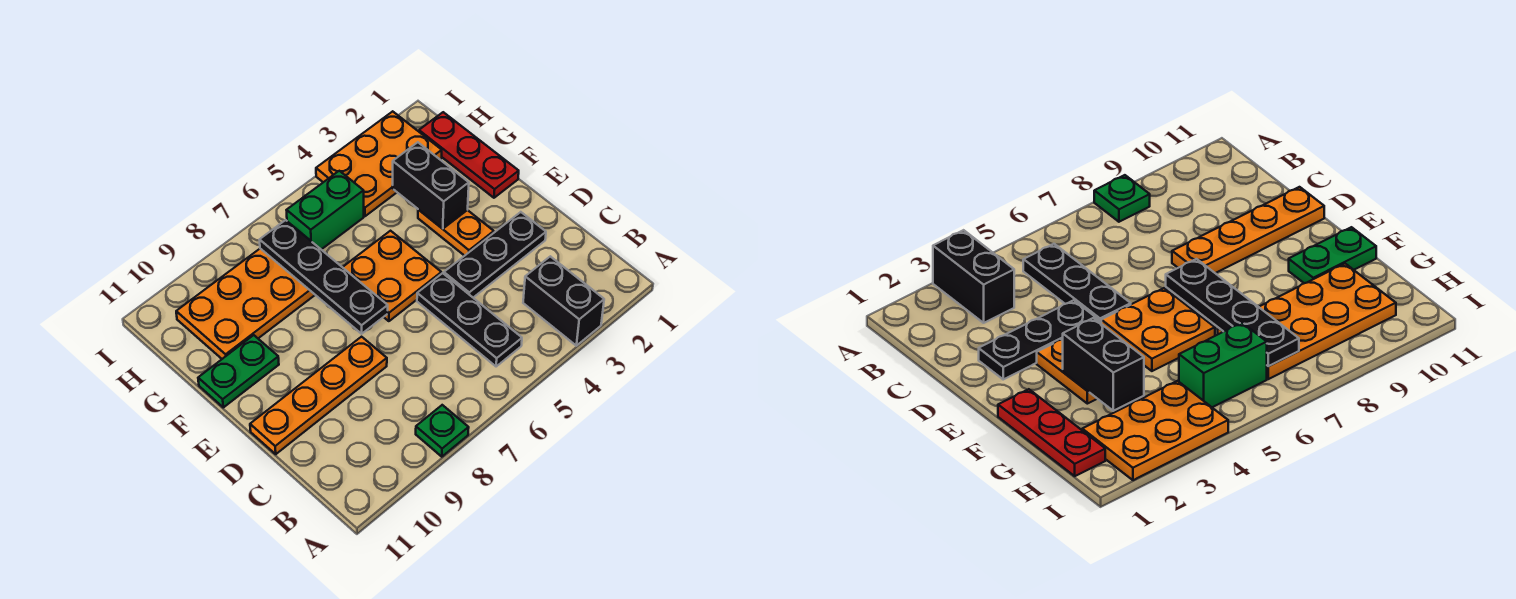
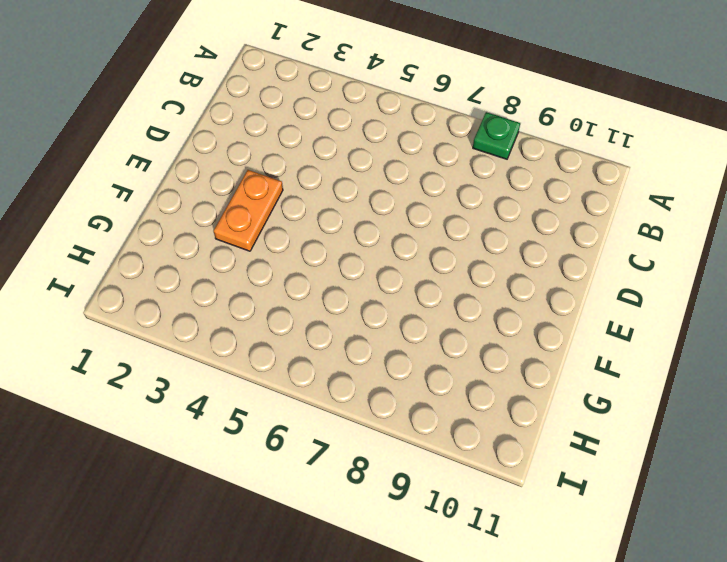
none -> black brick A3:B3 level 1
none -> black plate B5:D5 level 1
none -> black plate D2:D4 level 1

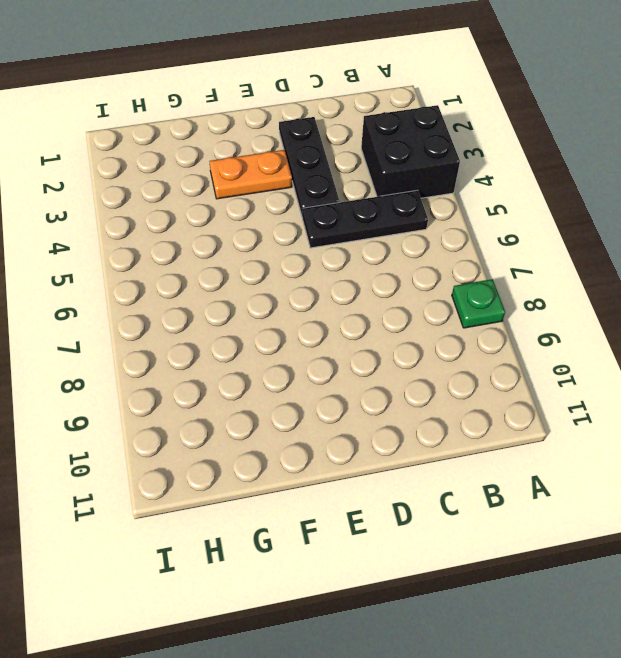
black brick A3:B4 level 1 -> black brick A3:B3 level 1
none -> orange plate D8:D11 level 1
none -> orange plate E5:F6 level 1
none -> red plate F1:H1 level 1

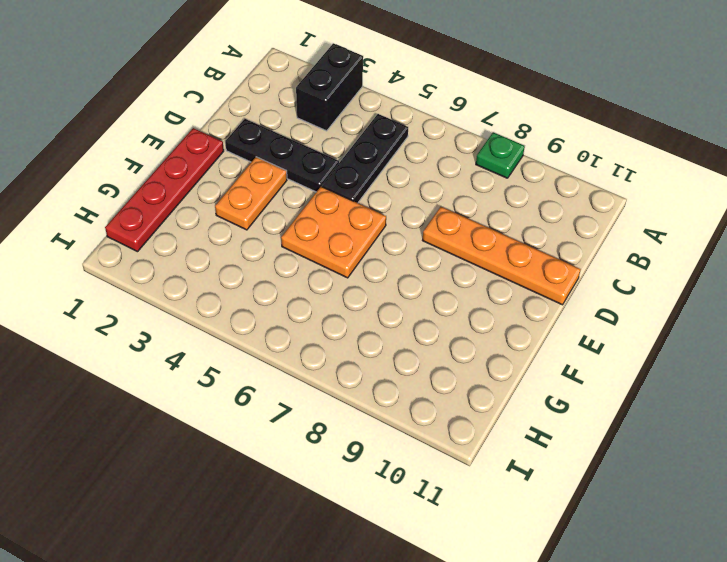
red plate E1:H1 level 1 -> red plate F1:H1 level 1
none -> green plate F10:F11 level 1
none -> orange plate G7:H10 level 1
none -> orange plate H2:I4 level 1

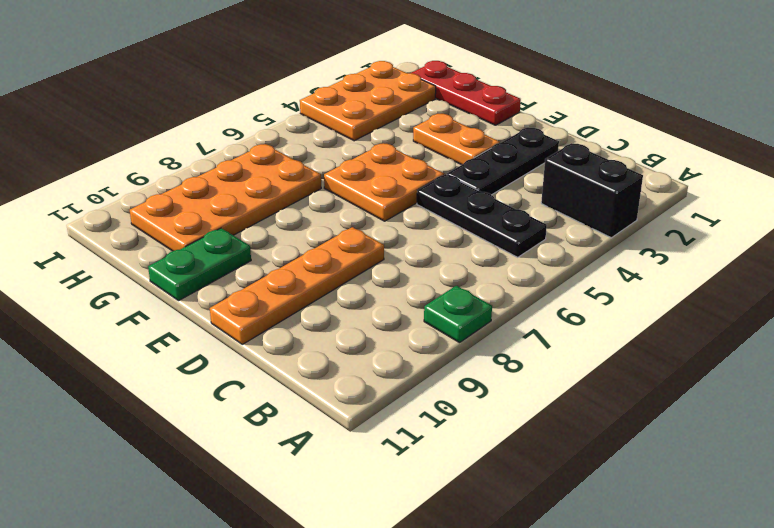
none -> green brick H5:H6 level 1
none -> black plate E7:H7 level 2
none -> black brick F3:G3 level 2

